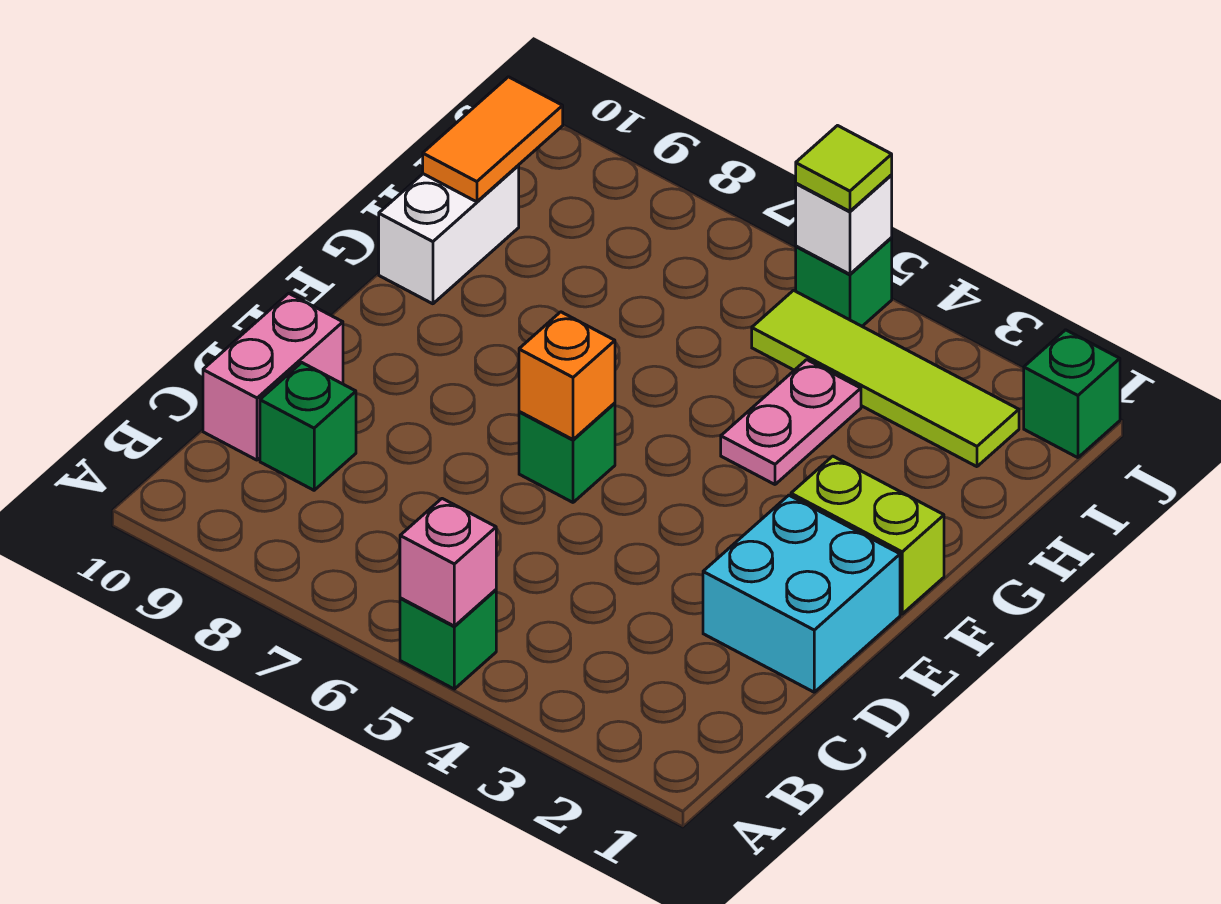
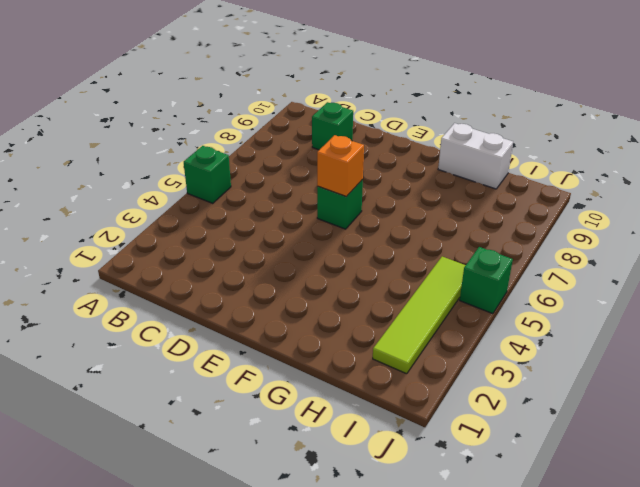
none -> pink brick C10:D10 level 1
none -> cyan brick D1:E2 level 1
none -> lime brick F1:F2 level 1

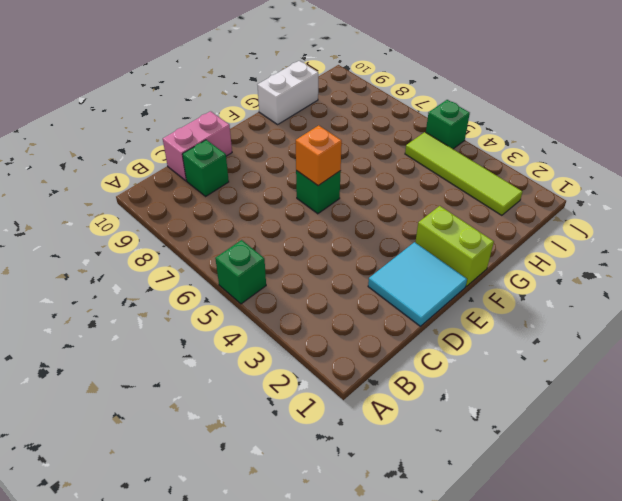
cyan tile D1:E2 level 1 -> cyan brick D1:E2 level 1
none -> pink plate G4:H4 level 1
none -> green brick J1 level 1
none -> pink brick A5 level 2

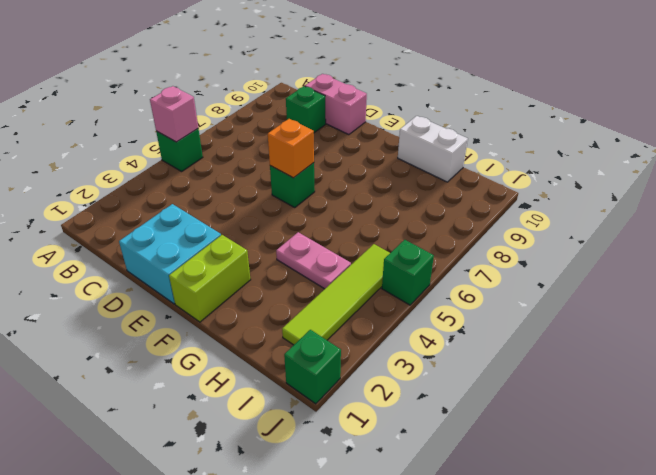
none -> orange tile H10:I10 level 2
none -> white brick J5 level 2
none -> lime tile J5 level 3

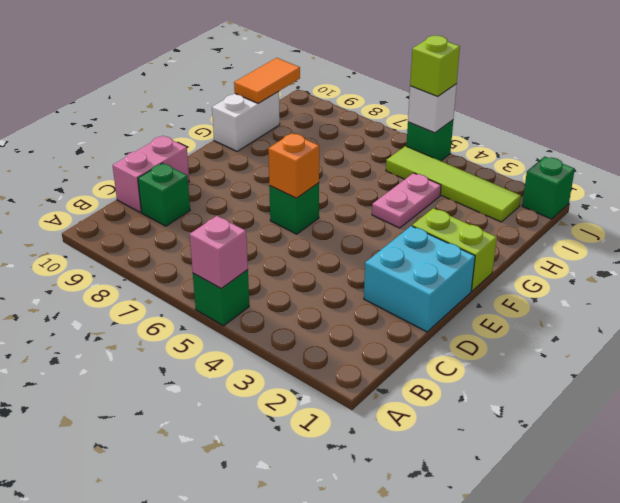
lime brick J5 level 3 -> lime tile J5 level 3

